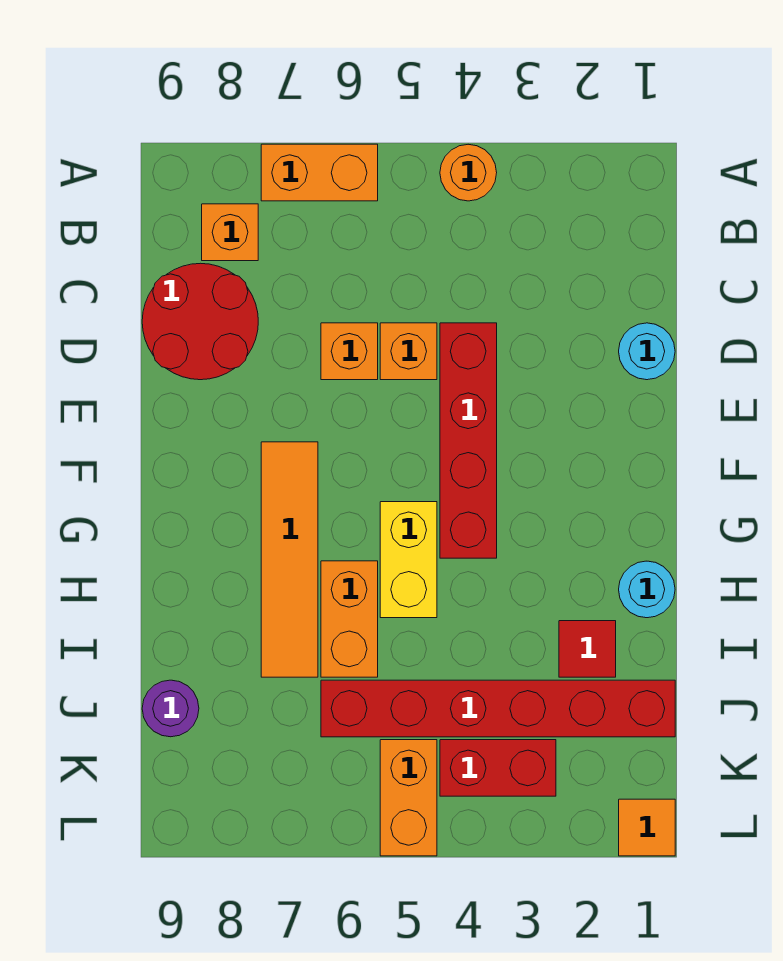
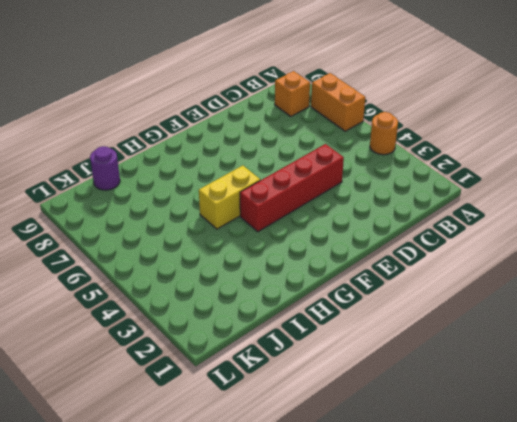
none -> red round brick C8:D9 level 1
none -> cyan round brick D1 level 1
none -> orange brick D5 level 1

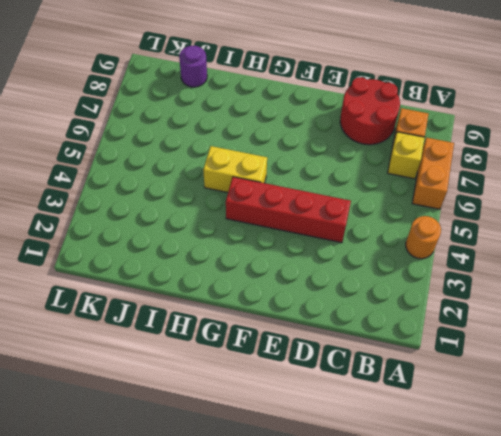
yellow brick B7 level 1 -> none
none -> cyan round brick D1 level 1
none -> orange brick D5 level 1
none -> orange brick D6 level 1

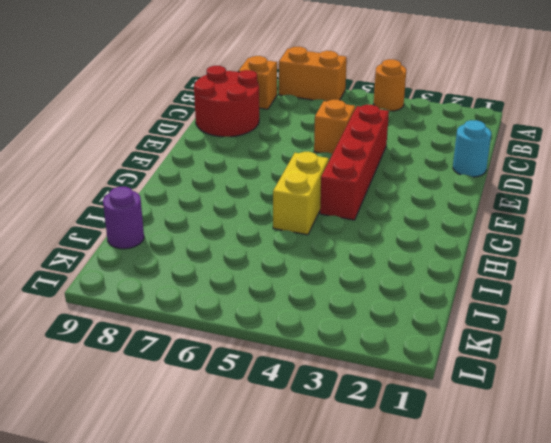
none -> orange brick D6 level 1
none -> orange tile F7:I7 level 1
none -> cyan round brick H1 level 1

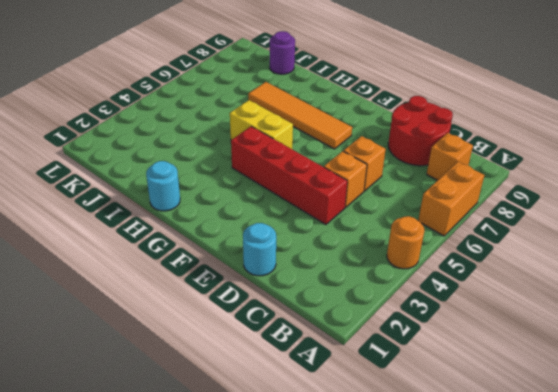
none -> orange brick H6:I6 level 1
none -> red tile I2 level 1
none -> red brick J1:J6 level 1

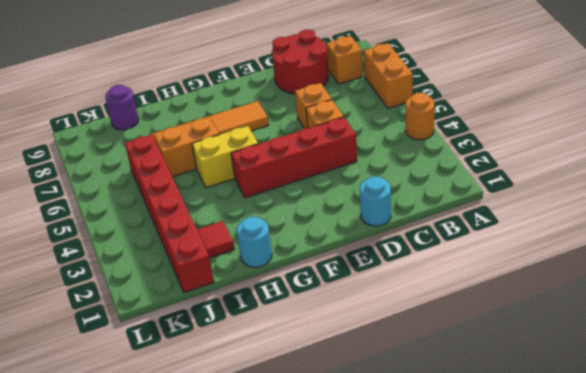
none -> red brick K3:K4 level 1
none -> orange brick K5:L5 level 1
none -> orange tile L1 level 1

